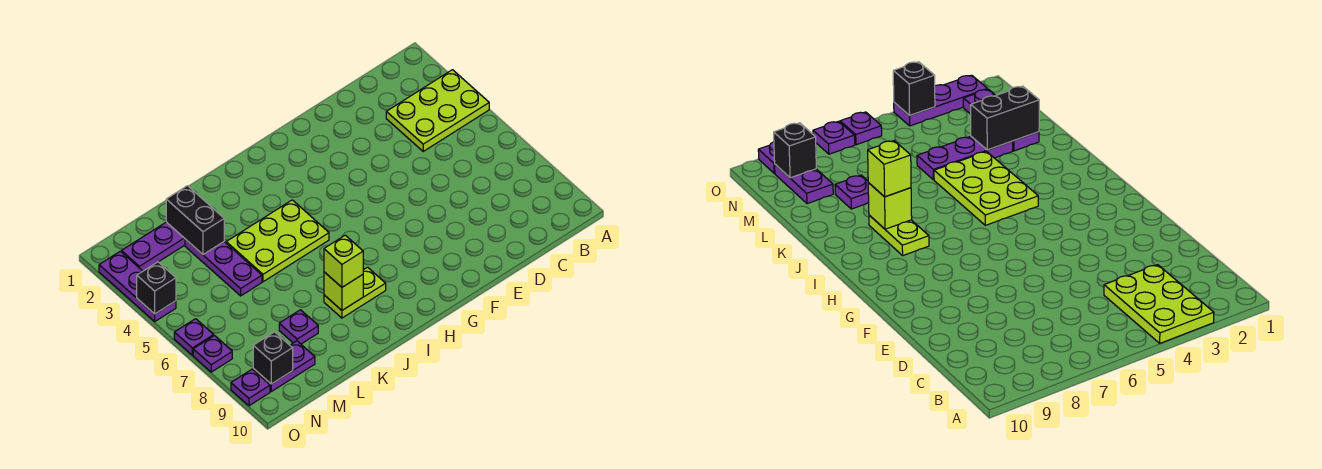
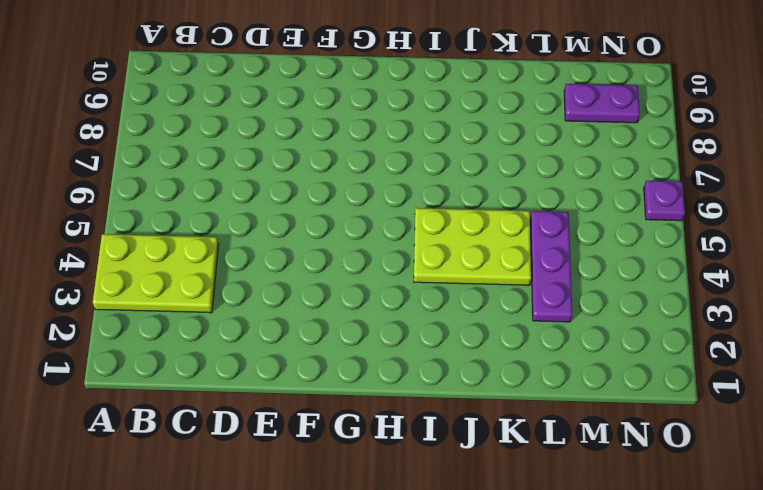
none -> lime plate I8:J8 level 1
none -> purple plate L2:N2 level 1
none -> purple plate L8 level 1

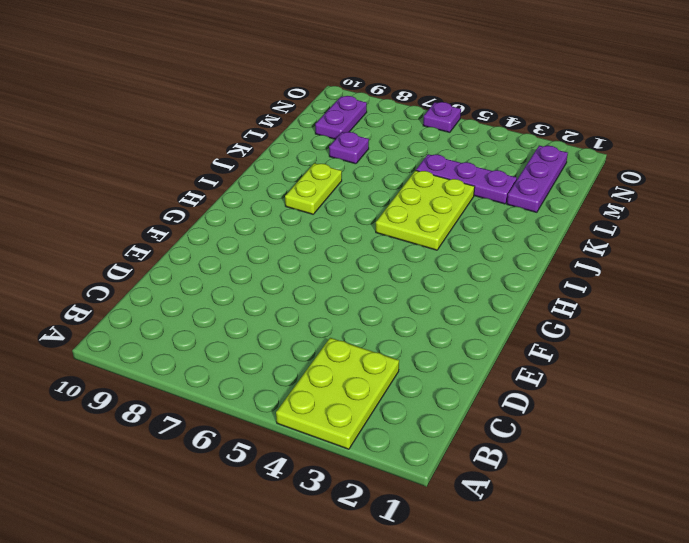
none -> purple plate O2:O4 level 1
none -> purple plate O7 level 1
none -> purple plate O9 level 1

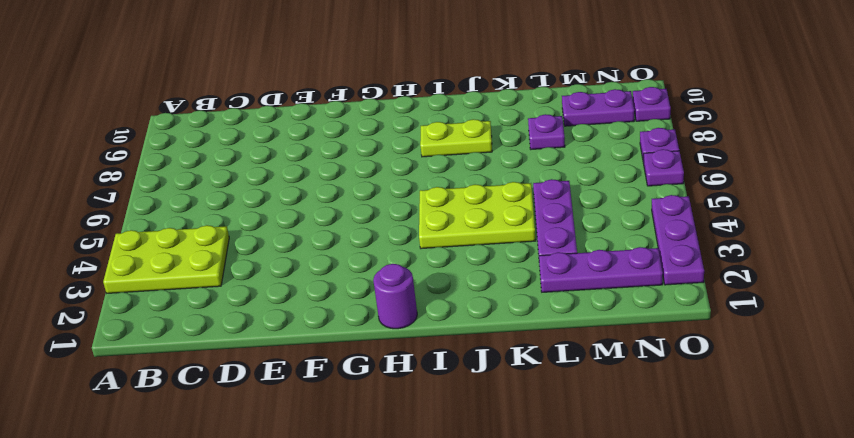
purple round brick H1 level 1 -> none
none -> lime brick J8 level 2
none -> black brick L2:L3 level 2
none -> black brick N9 level 2

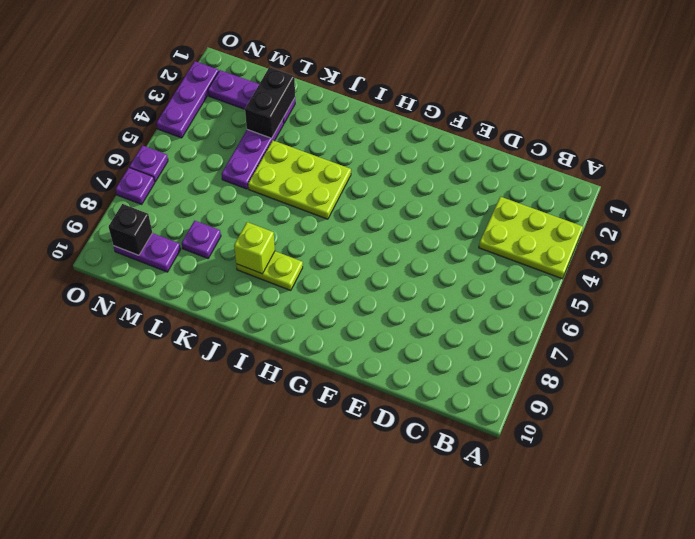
none -> purple plate O9 level 1
none -> black brick O4 level 2
none -> lime brick J8 level 3

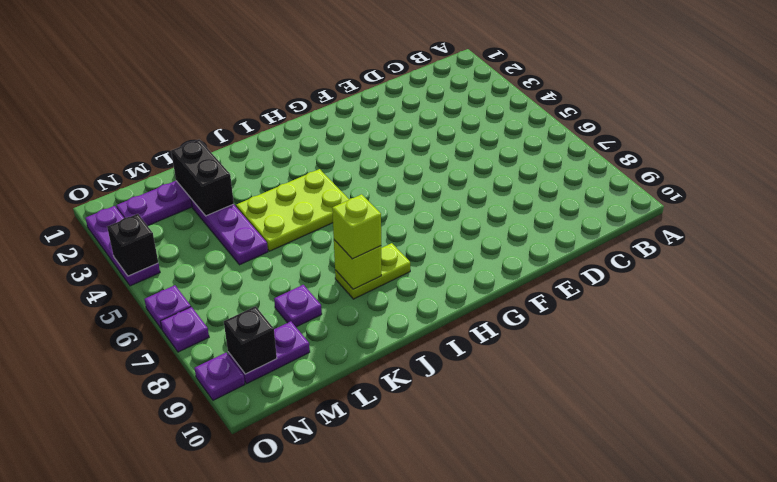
none -> lime plate A3:C4 level 1

